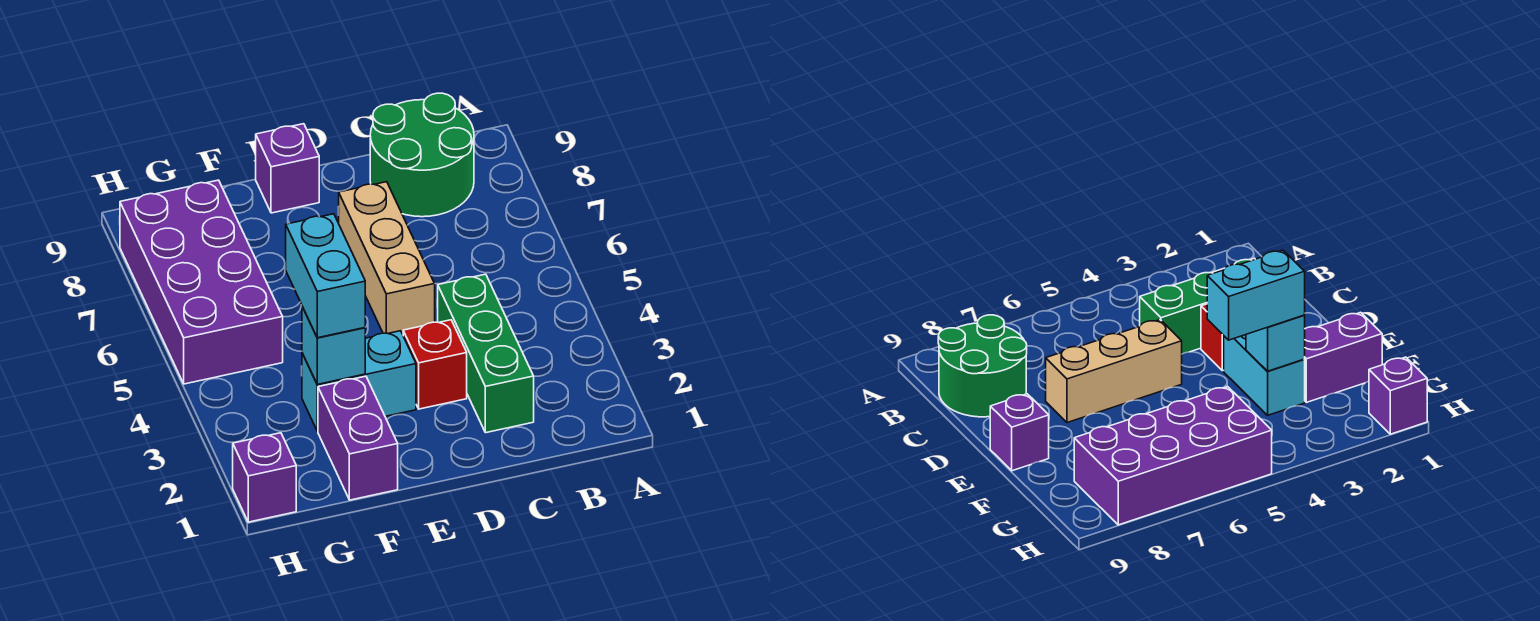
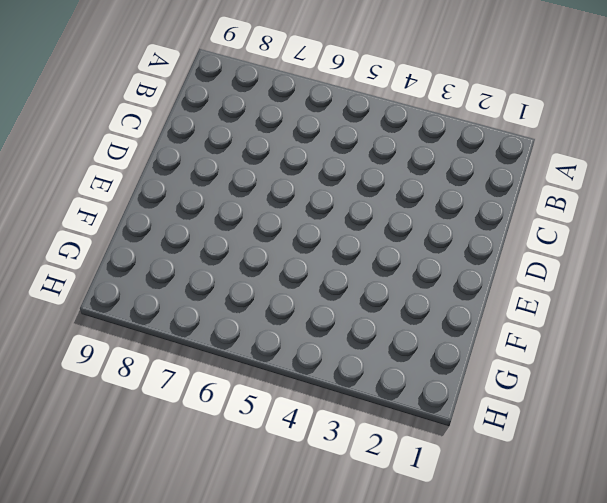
none -> green round brick B8:C9 level 1
none -> green brick C2:C4 level 1

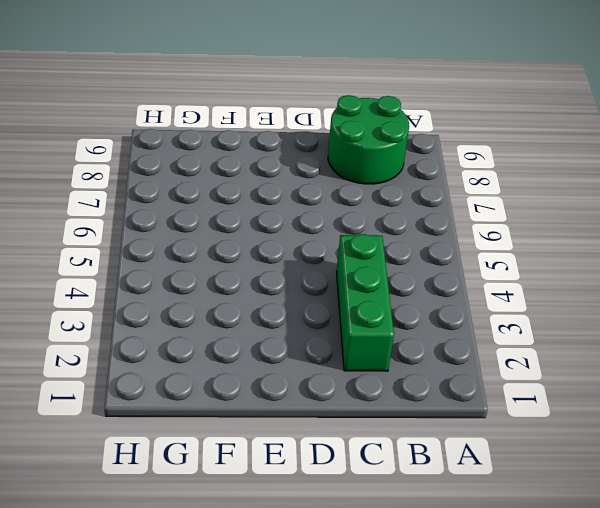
none -> red brick D3 level 1
none -> tan brick D5:D7 level 1

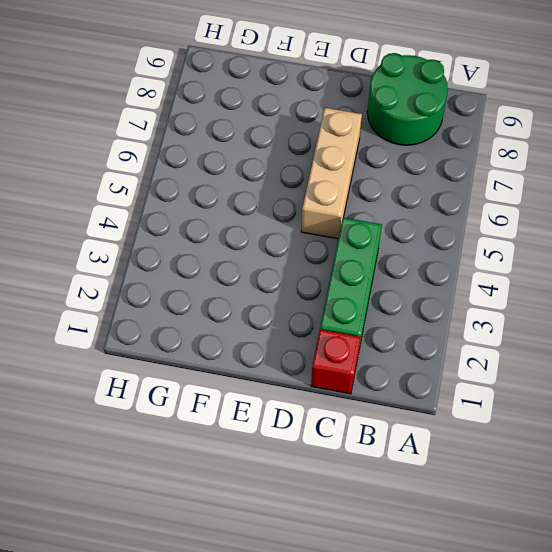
red brick C1 level 1 -> red brick D3 level 1
none -> cyan brick E3:F3 level 1
none -> purple brick E9 level 1

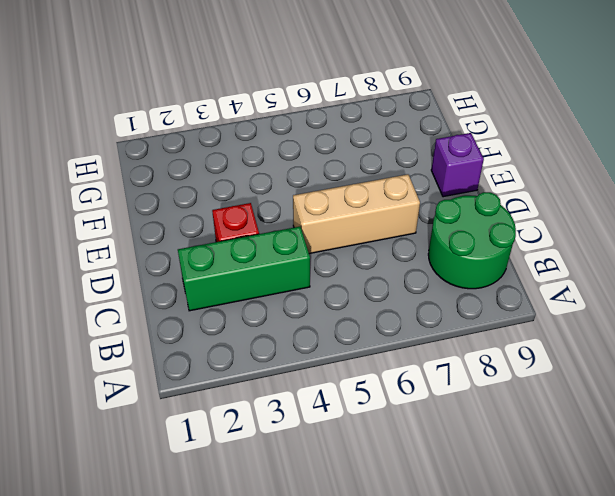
none -> cyan brick E3:F3 level 1
none -> purple brick F1:F2 level 1

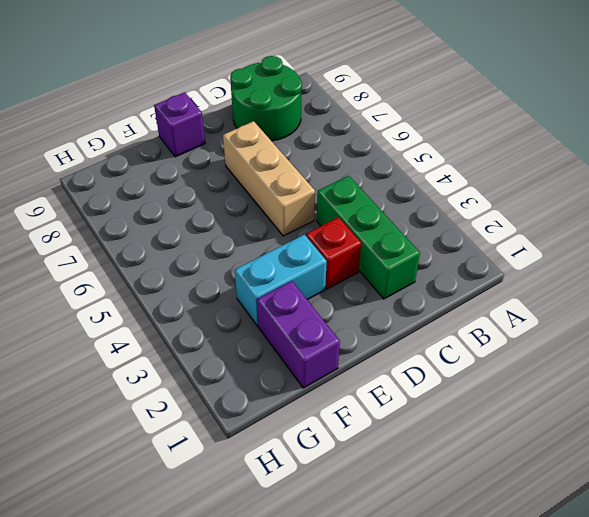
none -> purple brick G5:H8 level 1
none -> purple brick H1 level 1

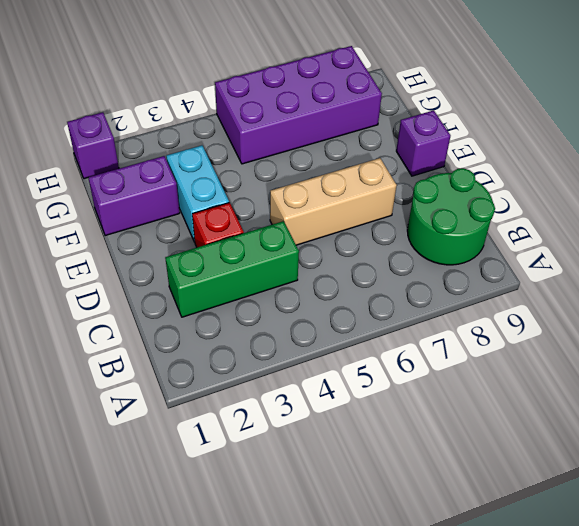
none -> cyan brick F3 level 2
none -> cyan brick F3:F4 level 3

